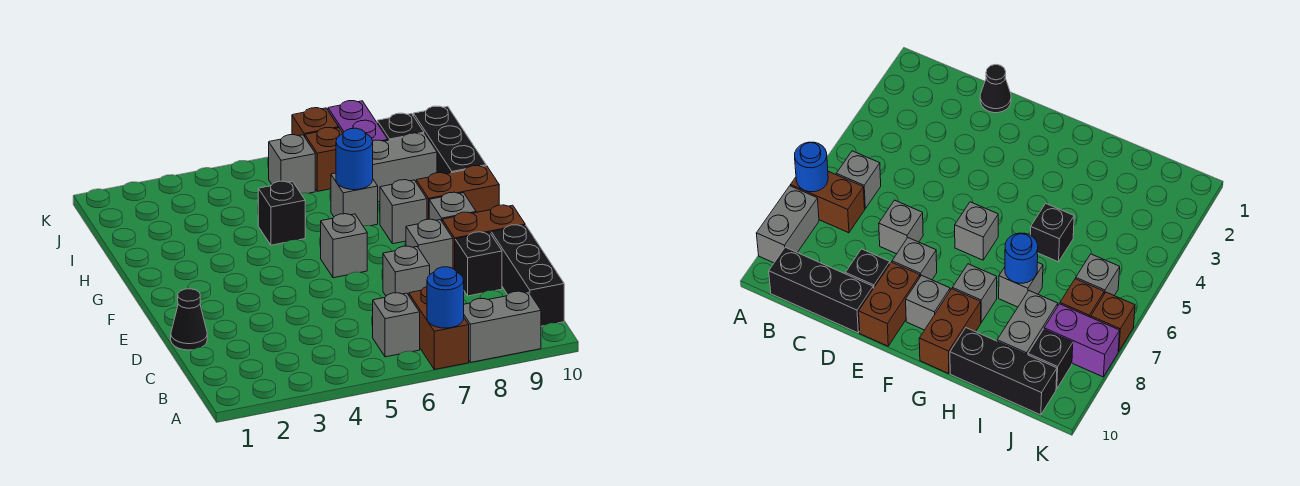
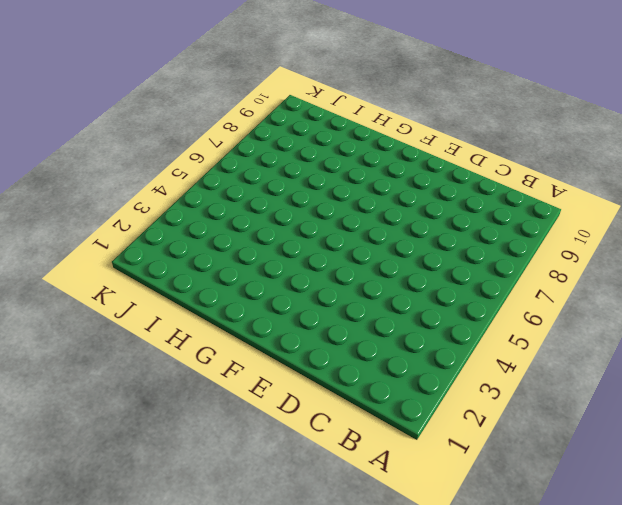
none -> brown brick A7:B7 level 1
none -> grey brick A8:A9 level 1
none -> grey brick B6 level 1

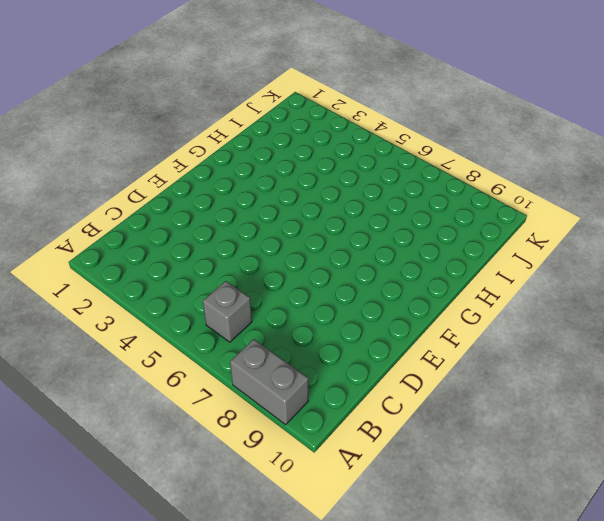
none -> brown brick A7:B7 level 1
none -> black brick B10:D10 level 1
none -> black cone D1 level 1

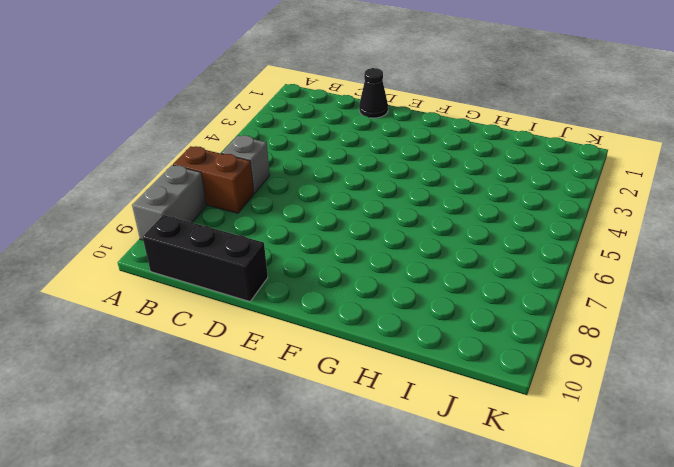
none -> grey brick D7 level 1
none -> black brick D9 level 1
none -> grey brick E8 level 1

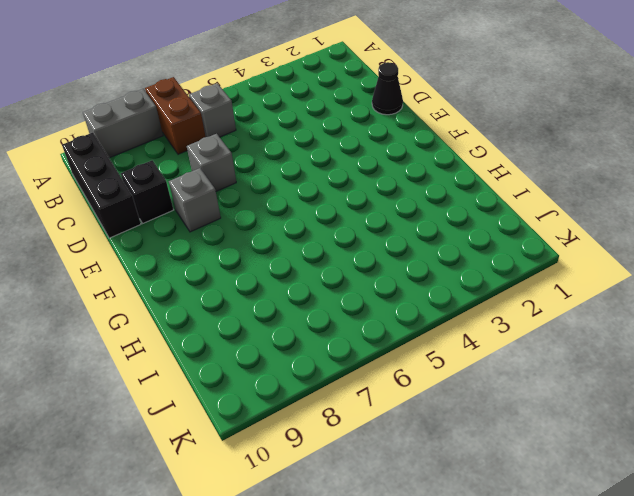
none -> brown brick E9:E10 level 1
none -> grey brick F6 level 1
none -> grey brick F9 level 1

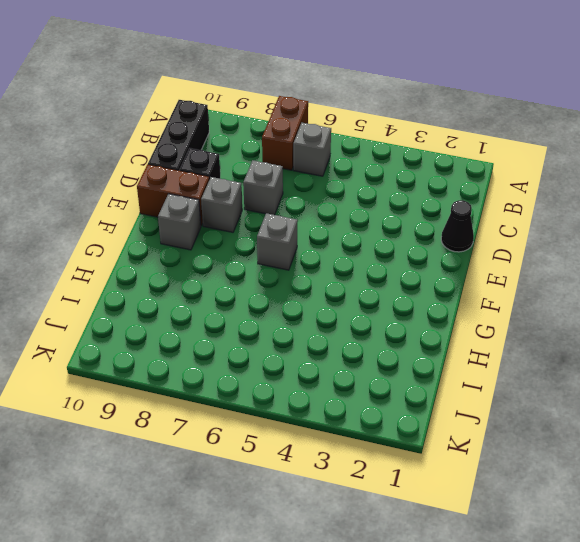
none -> grey brick A8:A9 level 1
none -> grey brick G8 level 1
none -> brown brick G9:G10 level 1

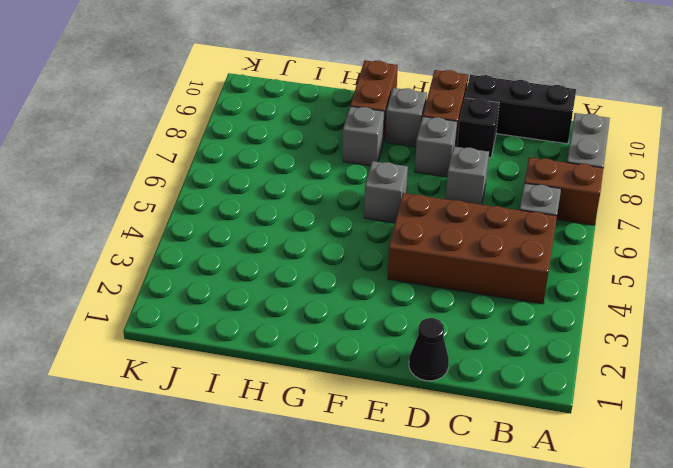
brown brick B4:E5 level 1 -> none
none -> black brick H5 level 1
none -> grey brick H7 level 1
none -> black brick H10:J10 level 1

